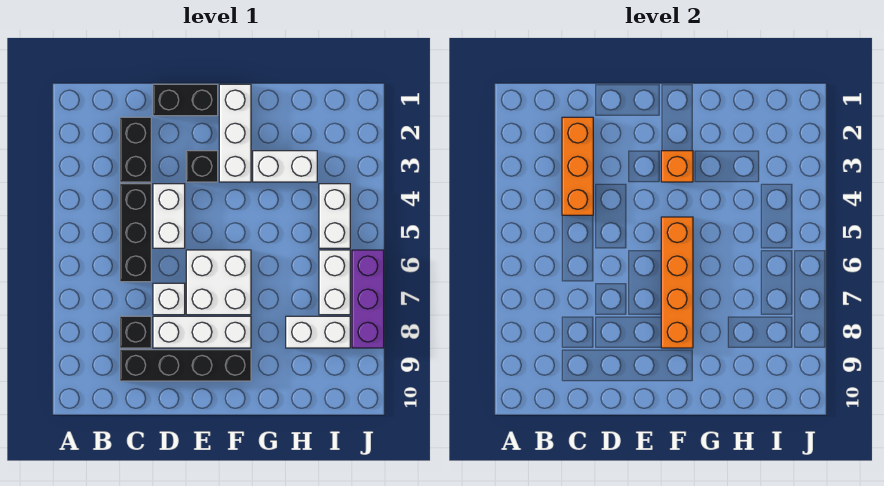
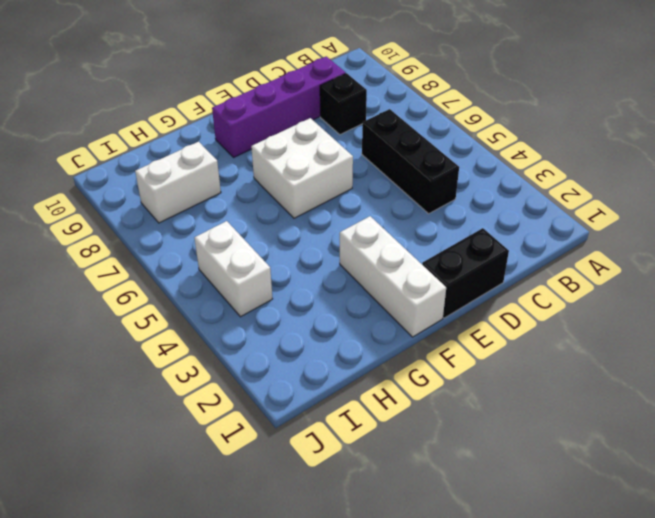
purple brick C9:F9 level 1 -> black brick C9:F9 level 1
none -> black brick C2:C3 level 1
none -> white brick D4:D5 level 1
none -> white brick D7 level 1

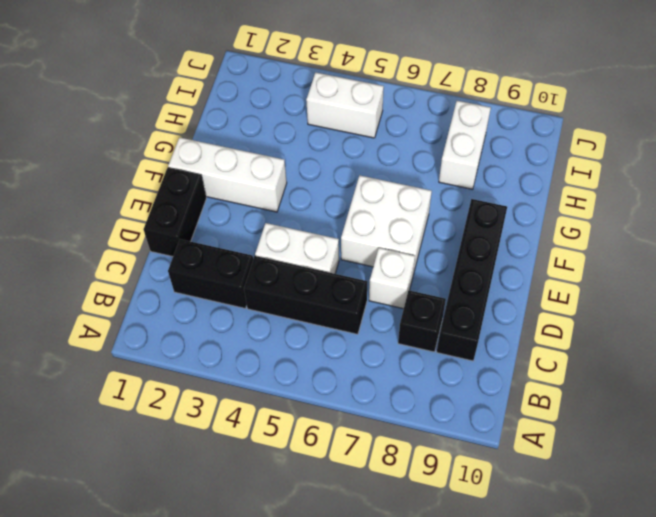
none -> white brick D8:F8 level 1
none -> black brick E3 level 1
none -> white brick G3:H3 level 1

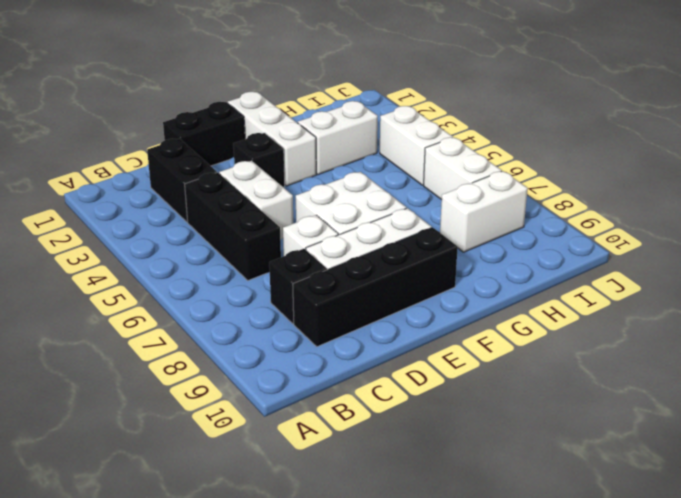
none -> purple brick J6:J8 level 1
none -> orange brick C2:C4 level 2
none -> orange brick F3 level 2

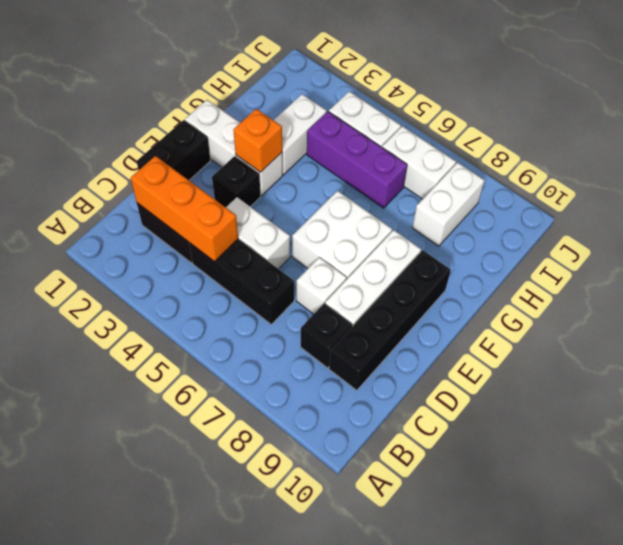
purple brick H4:H6 level 1 -> purple brick J6:J8 level 1
none -> orange brick F5:F8 level 2

